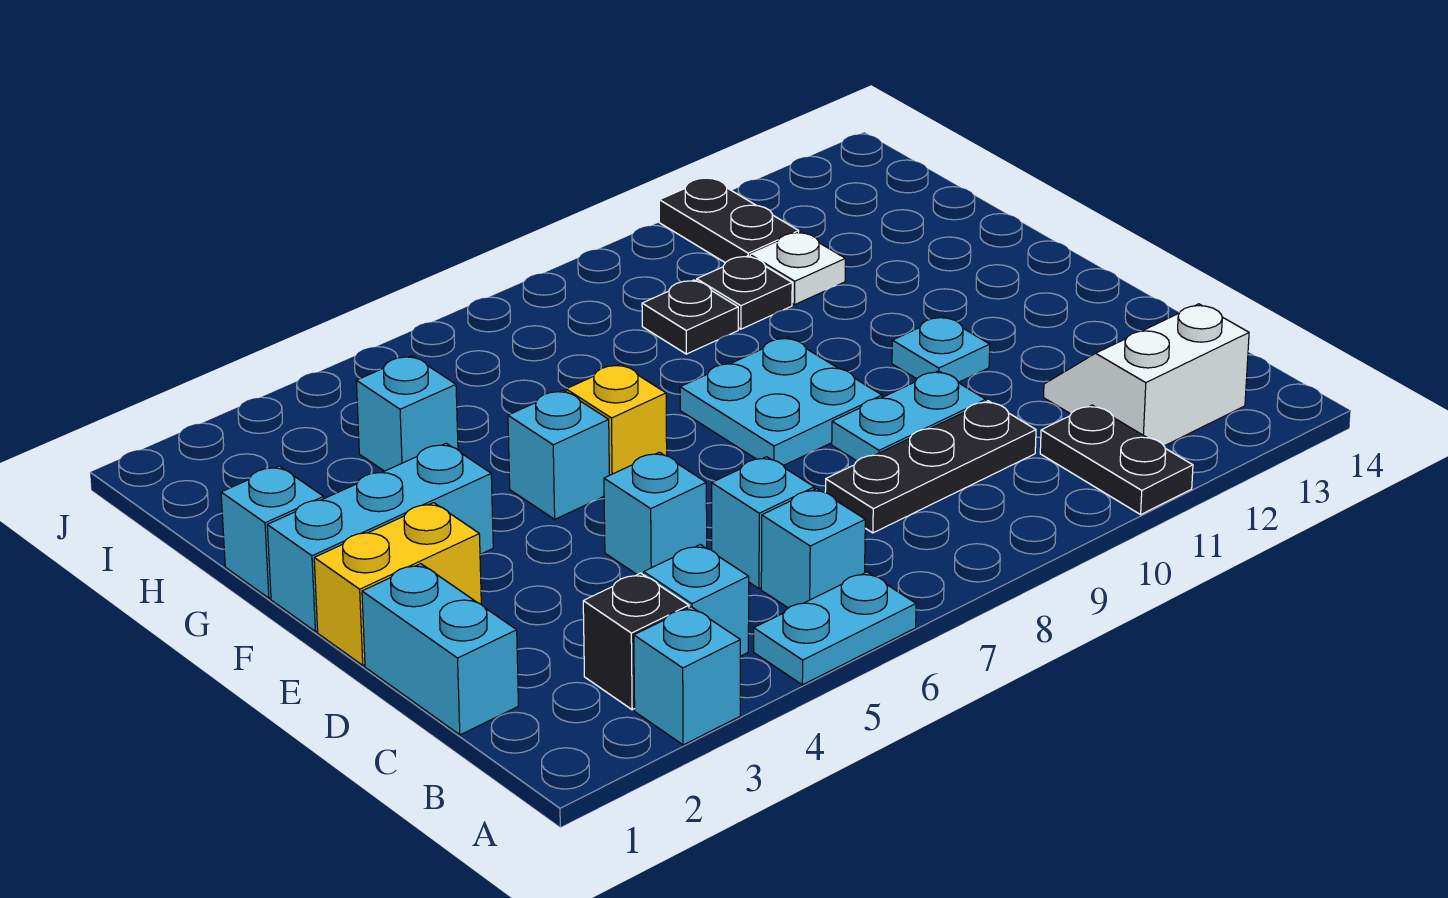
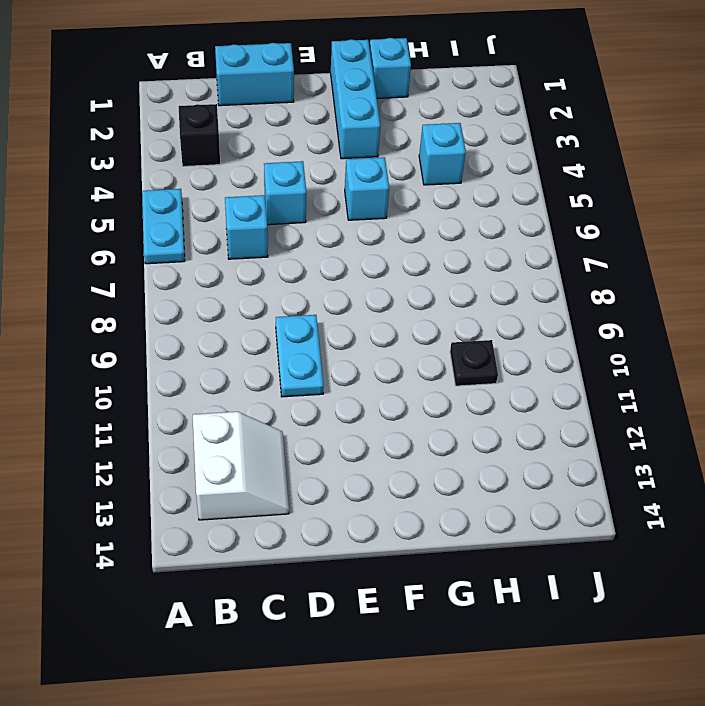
none -> cyan brick A3 level 1
none -> black plate A11:B11 level 1
none -> cyan brick B4 level 1

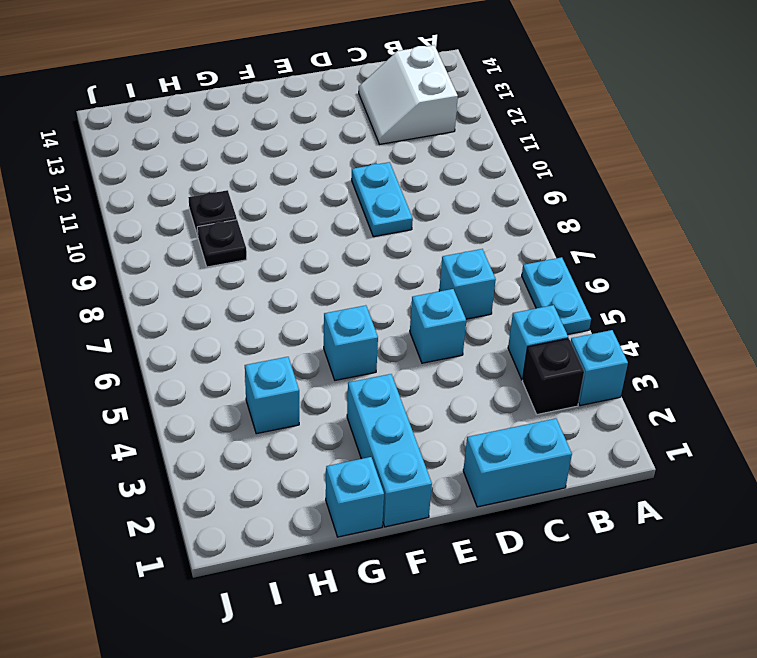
none -> black plate A11:B11 level 1
none -> cyan brick B6 level 1
none -> black plate C8:C10 level 1

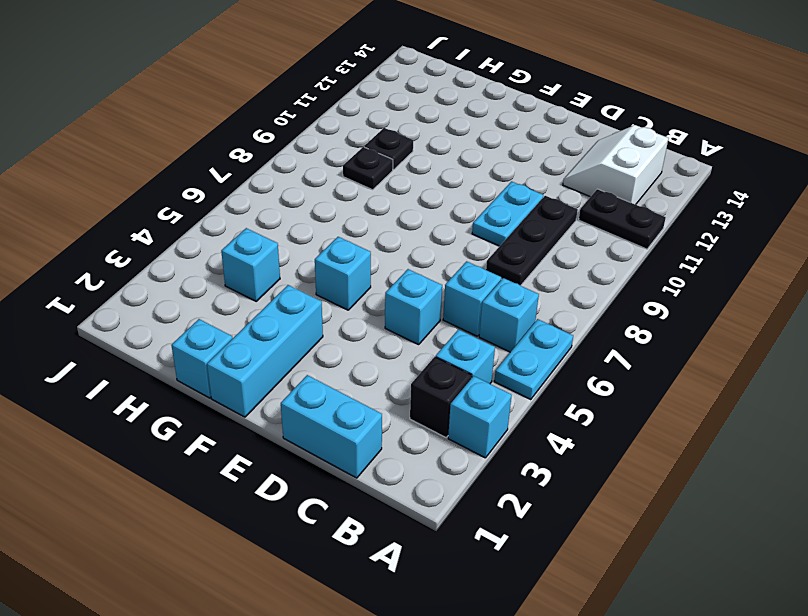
none -> yellow brick E1:E2 level 1
none -> cyan plate E8:F9 level 1
none -> cyan plate E11 level 1

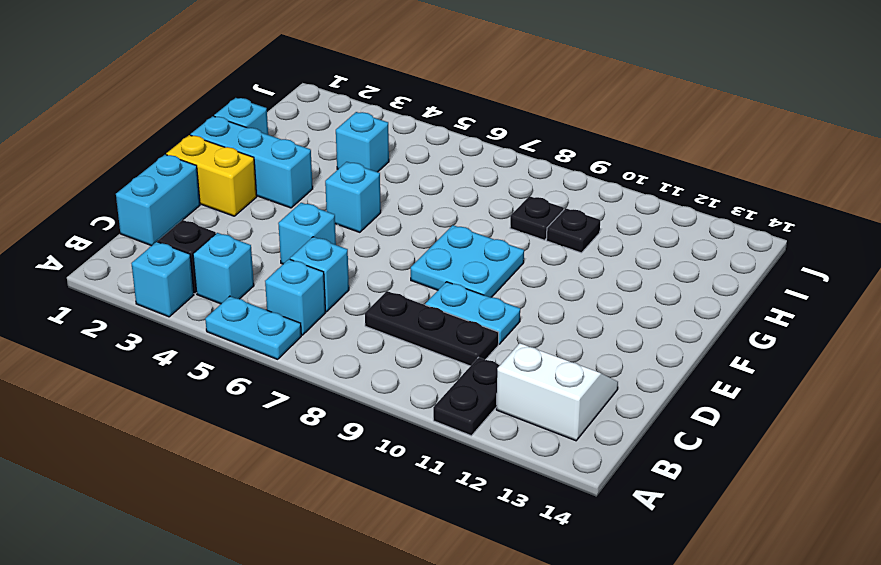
none -> cyan plate E11 level 1
none -> yellow brick F6 level 1
none -> white plate H11 level 1

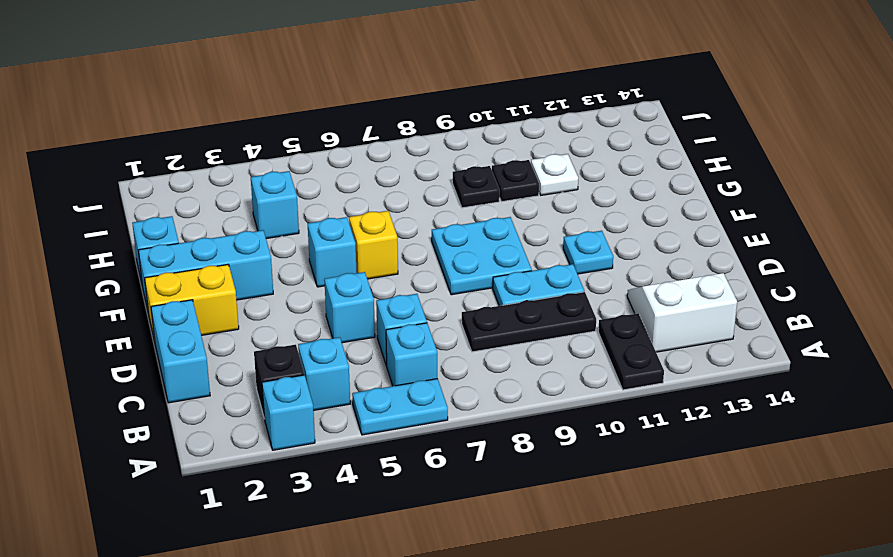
none -> black plate I11:J11 level 1

